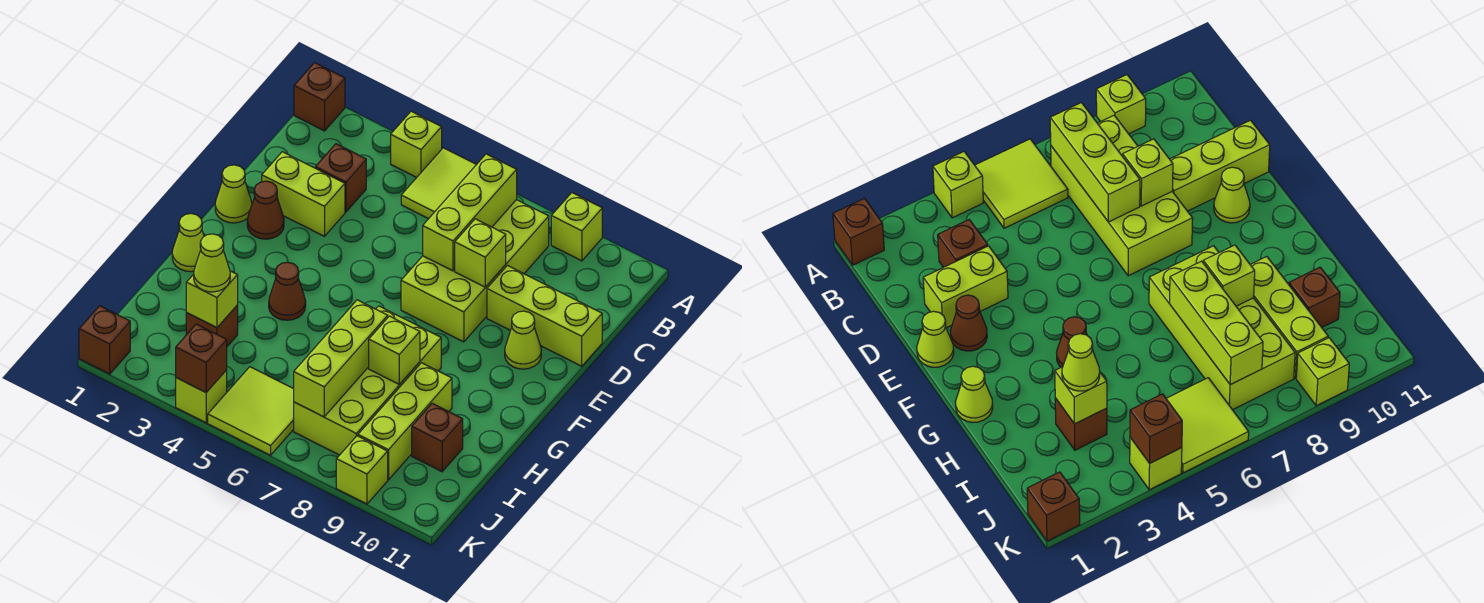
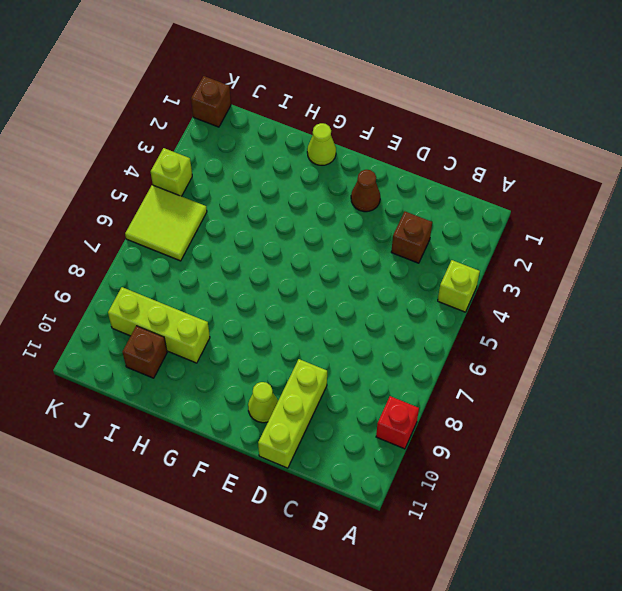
red brick A9 level 1 -> lime brick A9 level 1
none -> brown brick A1 level 1
none -> lime tile A5:B6 level 1
none -> lime brick B7:E8 level 1

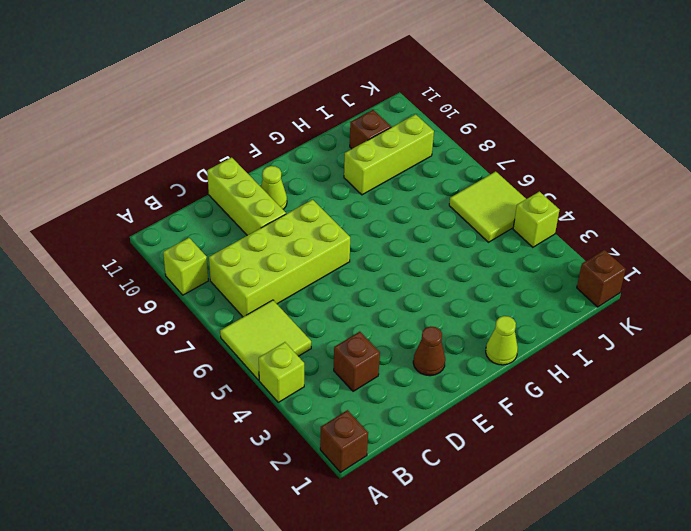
none -> lime brick D2:D3 level 1
none -> lime cone E1 level 1
none -> brown cone G4 level 1

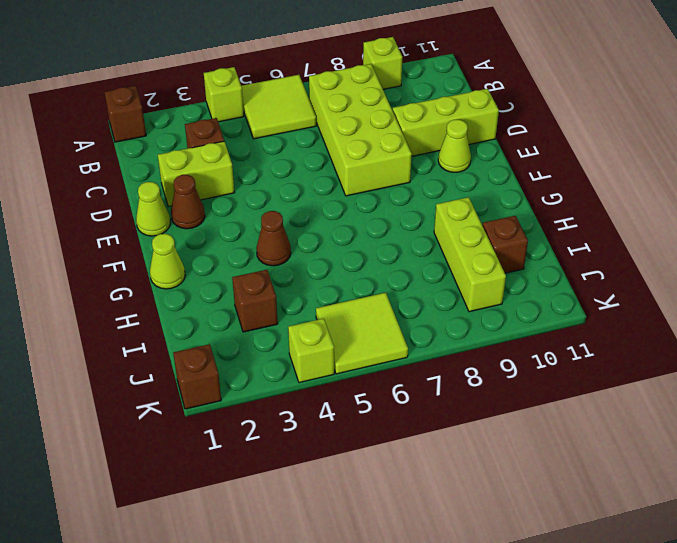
none -> lime brick G7:J8 level 1
none -> lime brick K9 level 1
none -> lime brick B7:D7 level 2

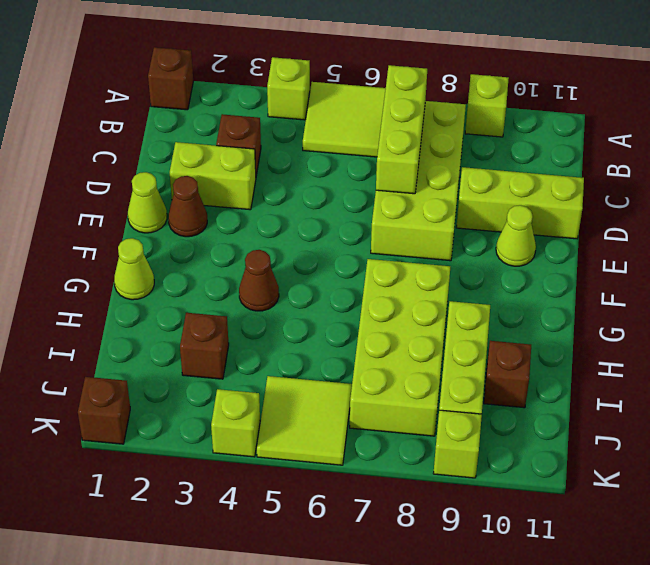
none -> lime brick D8 level 2
none -> lime brick H7:J7 level 2
none -> lime brick H8 level 2

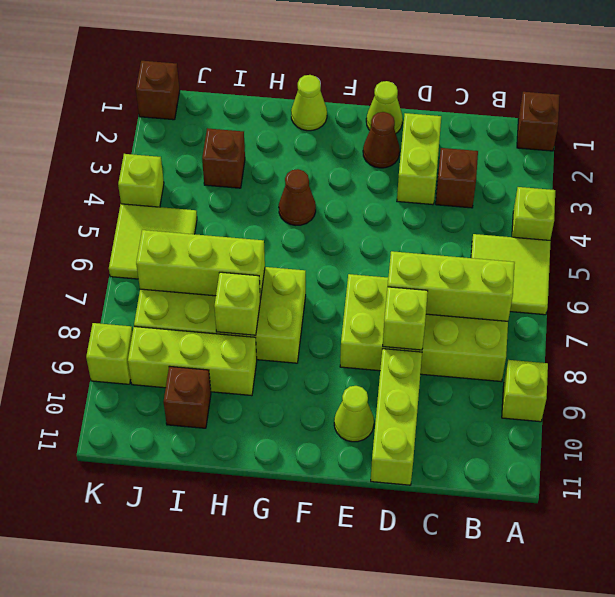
none -> lime brick I3 level 2
none -> brown brick K4 level 2
none -> lime cone I3 level 3

